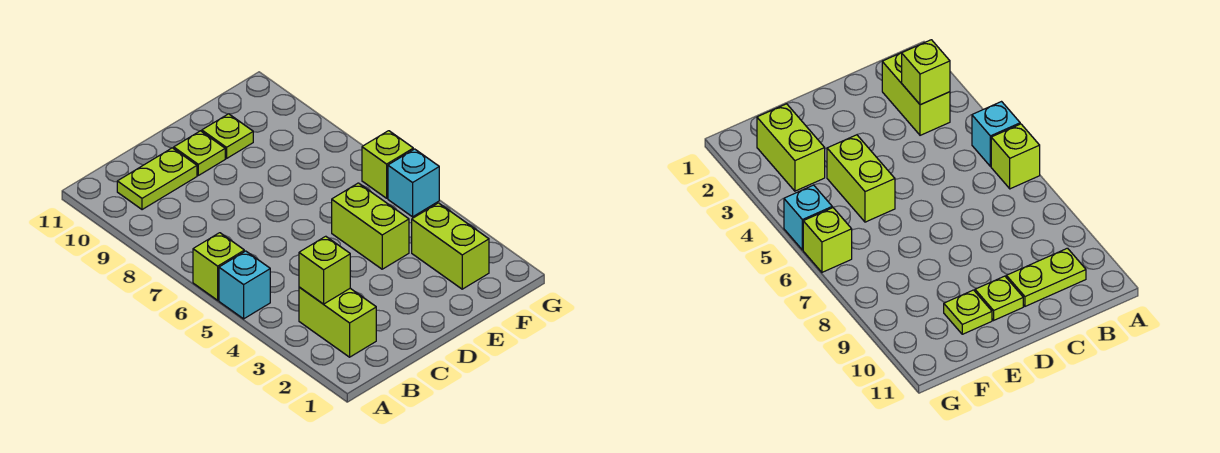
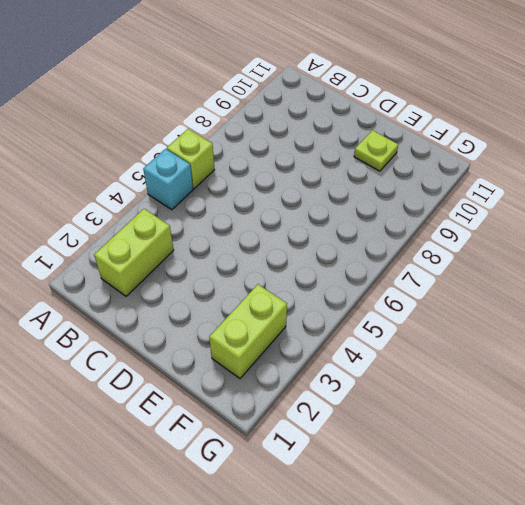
none -> lime plate B10:C10 level 1
none -> lime plate D10 level 1

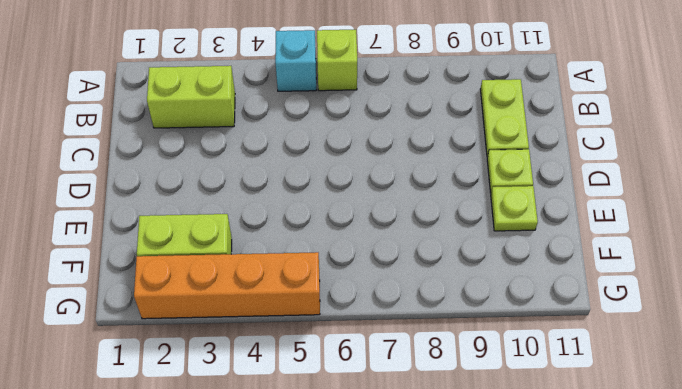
orange brick G2:G5 level 1 -> cyan brick G5 level 1
none -> lime brick E4:E5 level 1
none -> lime brick G6 level 1

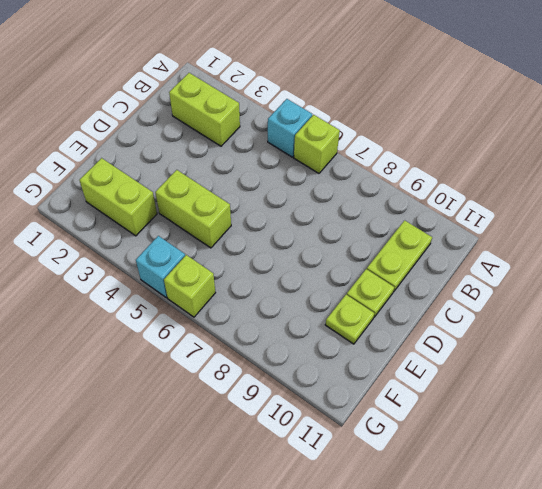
none -> lime brick B3 level 2

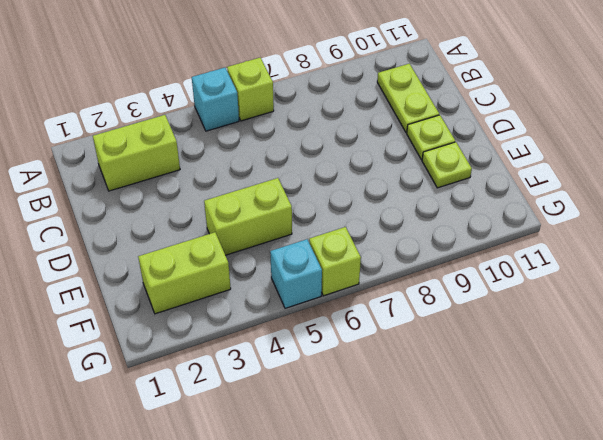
none -> lime brick B3 level 2

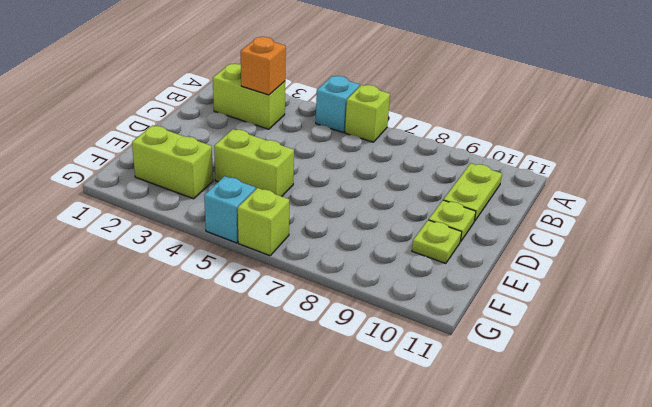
orange brick B3 level 2 -> lime brick B3 level 2

